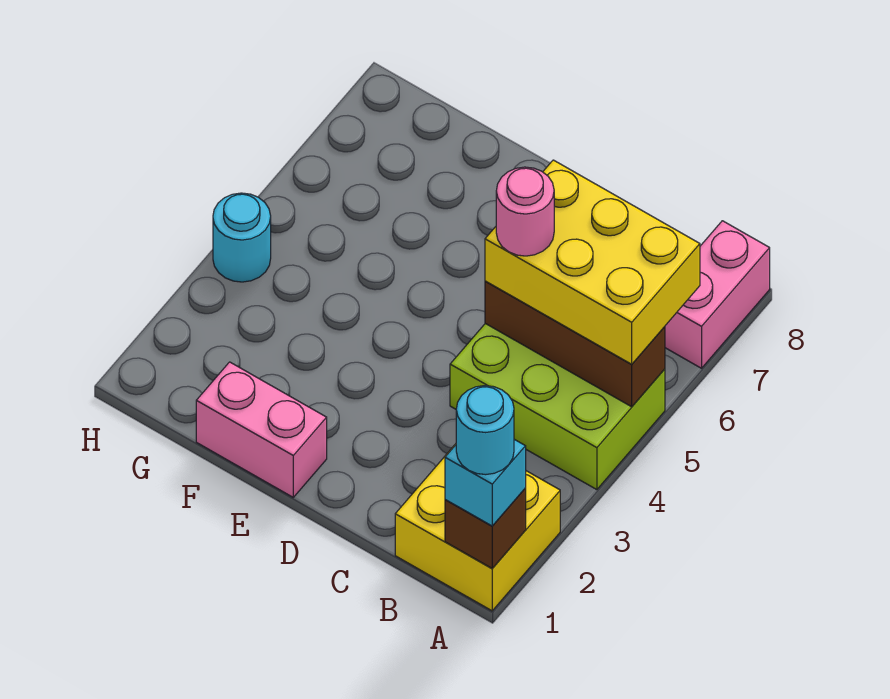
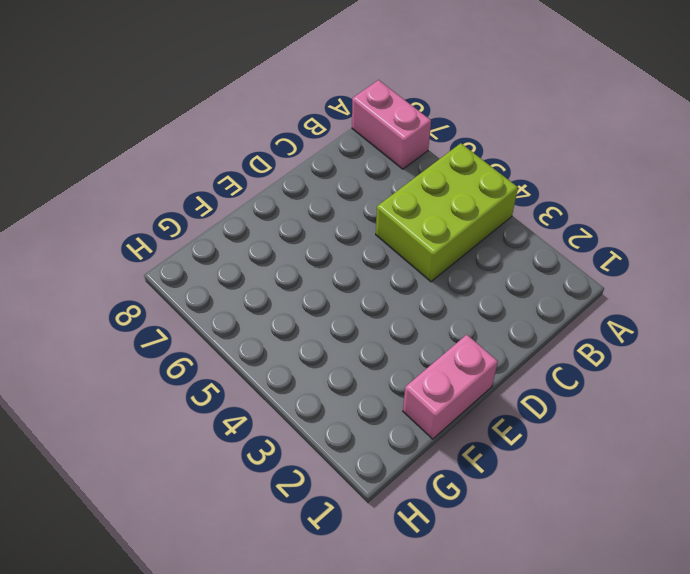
none -> yellow brick A1:B2 level 1
none -> cyan round brick H4 level 1

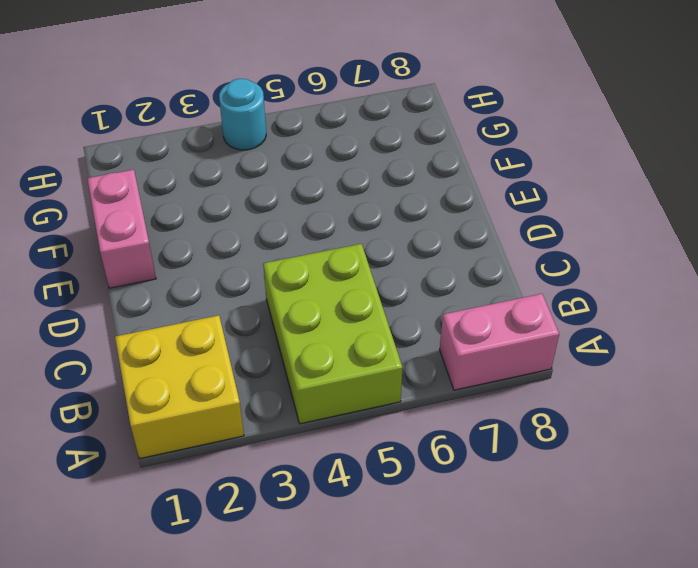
none -> brown brick A1 level 2
none -> brown brick A5:C5 level 2

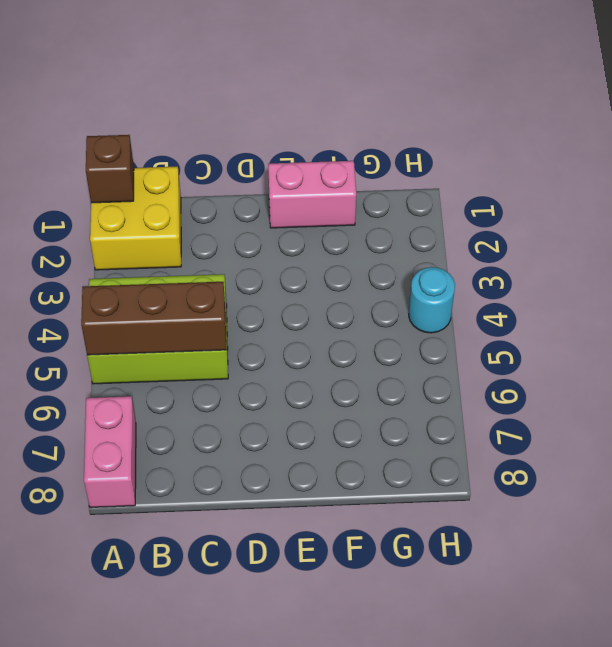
none -> cyan brick A1 level 3
none -> yellow brick A5:C6 level 3

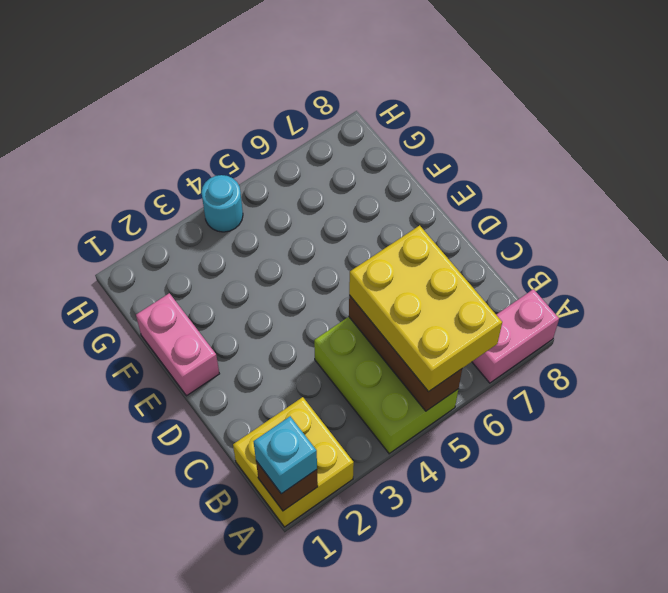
none -> cyan round brick A1 level 4
none -> pink round brick C5 level 4

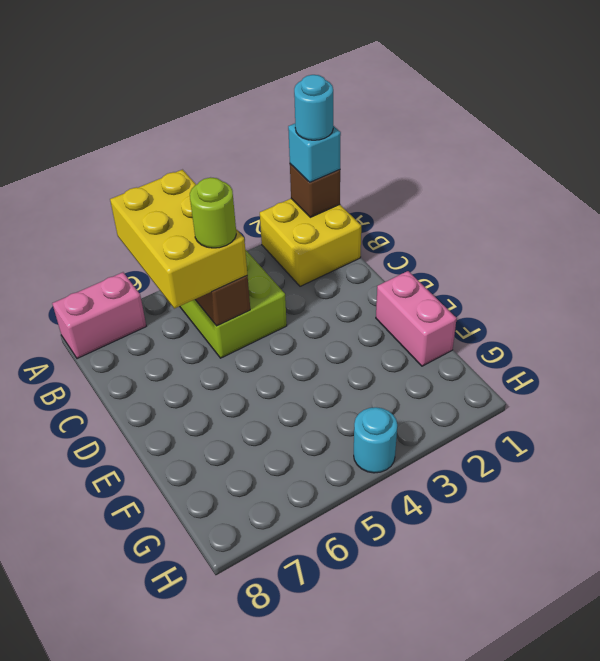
lime round brick C5 level 4 -> pink round brick C5 level 4

